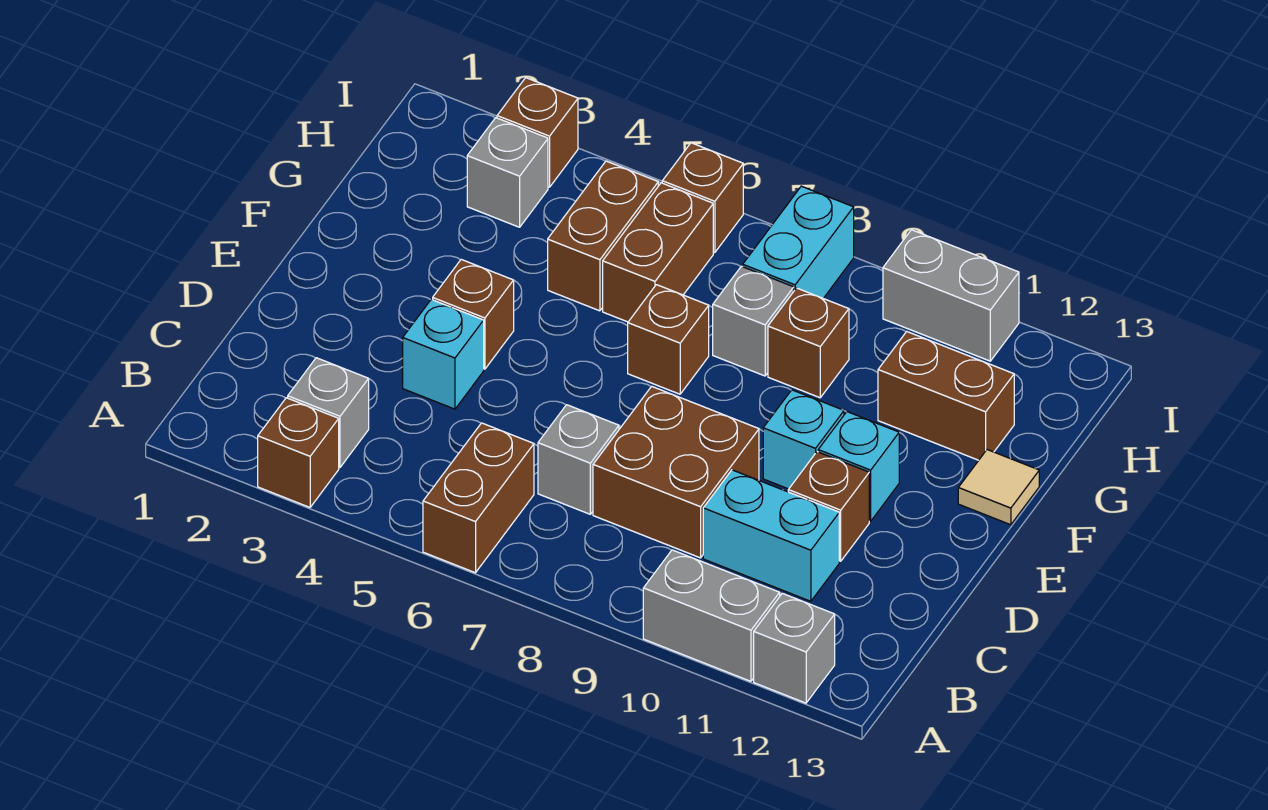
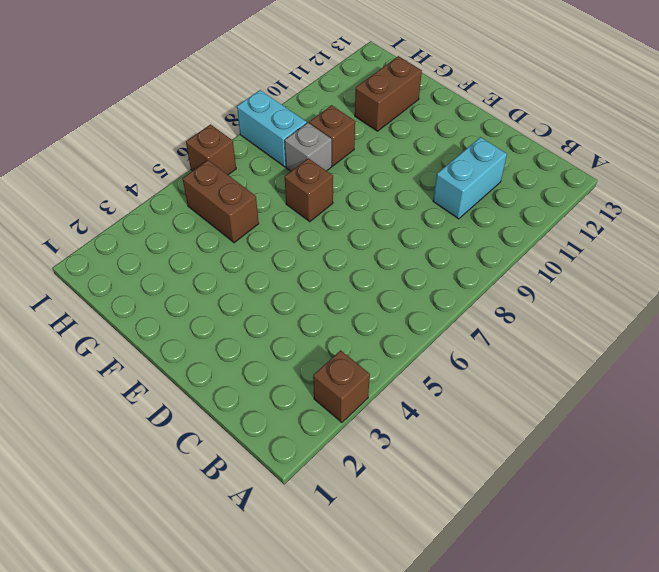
none -> brown brick A6:B6 level 1
none -> grey brick A10:A11 level 1
none -> grey brick A12 level 1

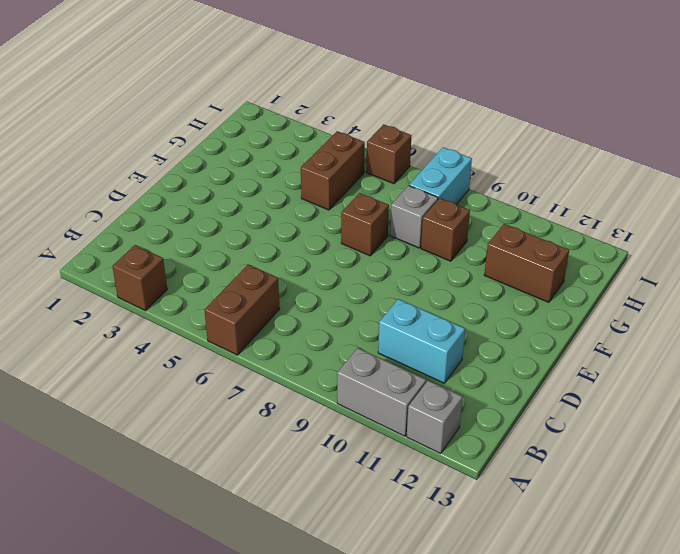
none -> grey brick B3 level 1
none -> grey brick C7 level 1
none -> brown brick C8:D9 level 1

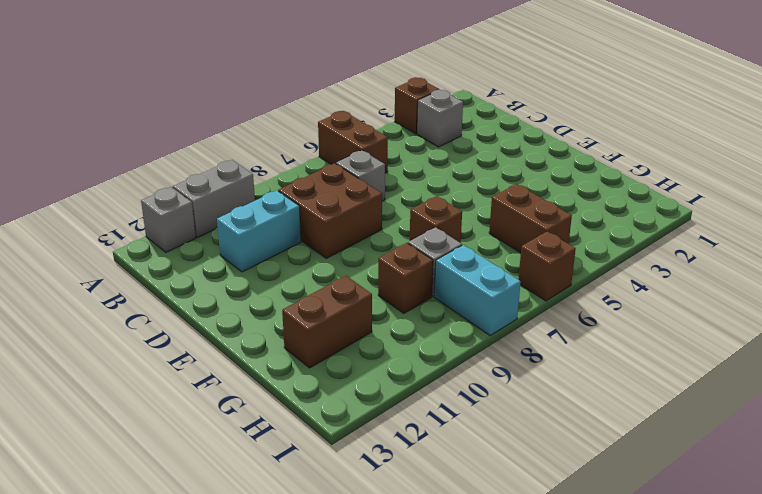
none -> cyan brick D4 level 1
none -> brown brick D11 level 1
none -> brown brick E4 level 1

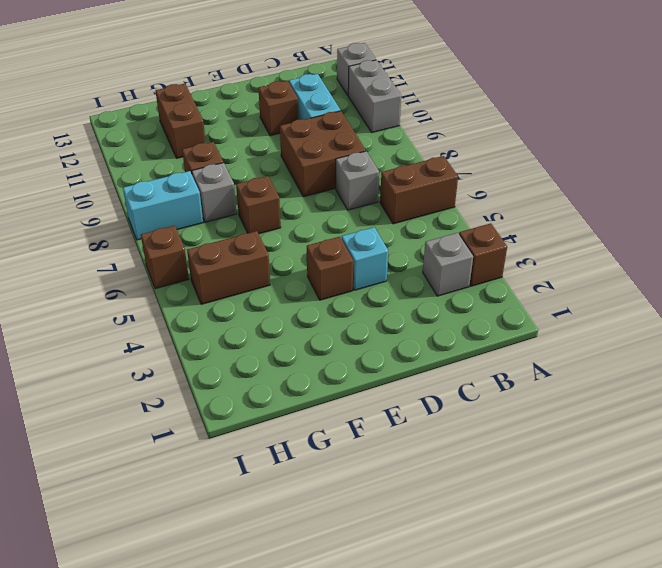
none -> cyan brick E10 level 1
none -> cyan brick E11 level 1
none -> tan tile F13 level 1

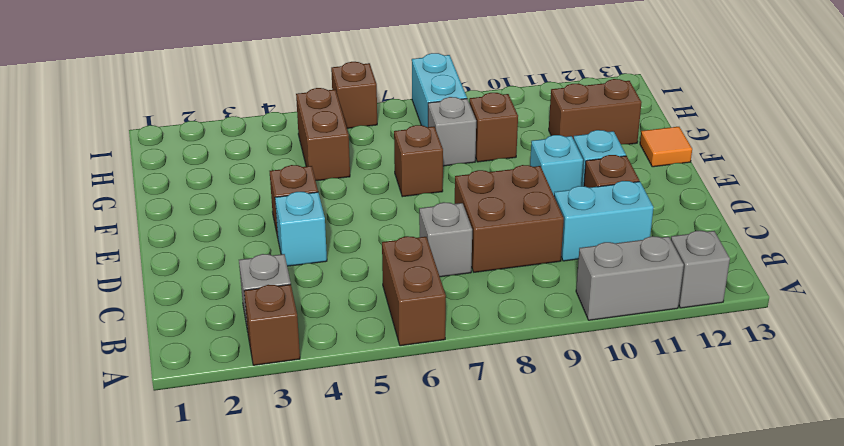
orange tile F13 level 1 -> tan tile F13 level 1
none -> brown brick G6:H6 level 1
none -> grey brick H3 level 1
none -> brown brick I3 level 1

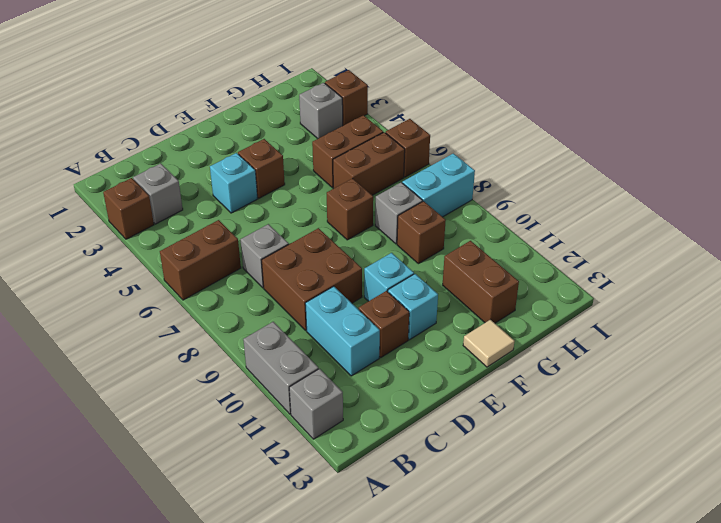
none -> grey brick I10:I11 level 1

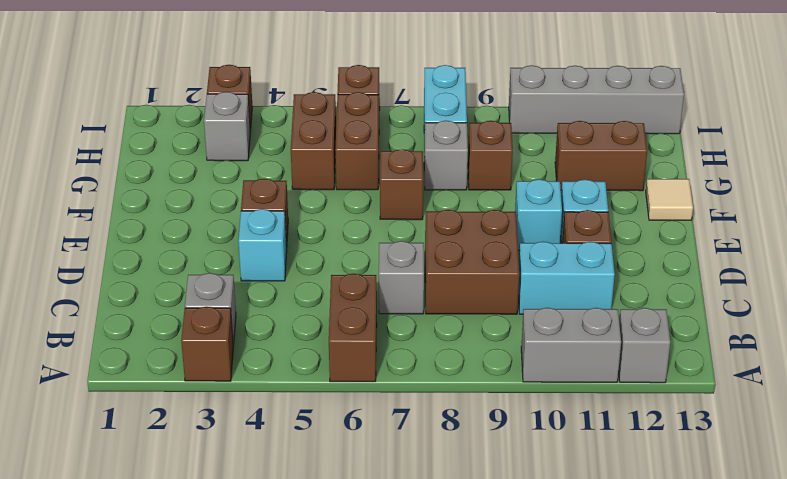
grey brick I10:I13 level 1 -> grey brick I10:I11 level 1

